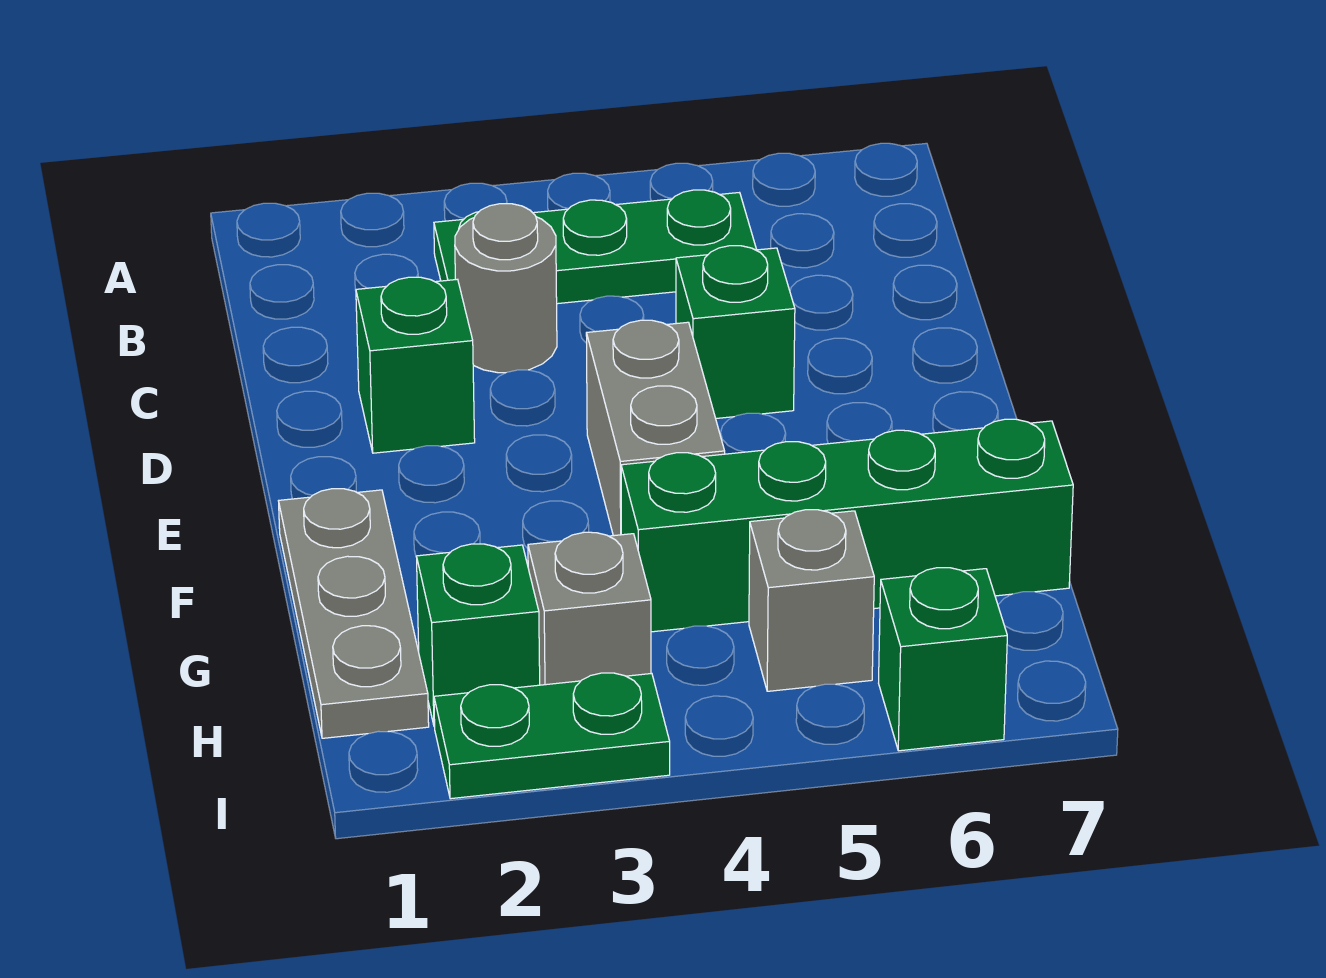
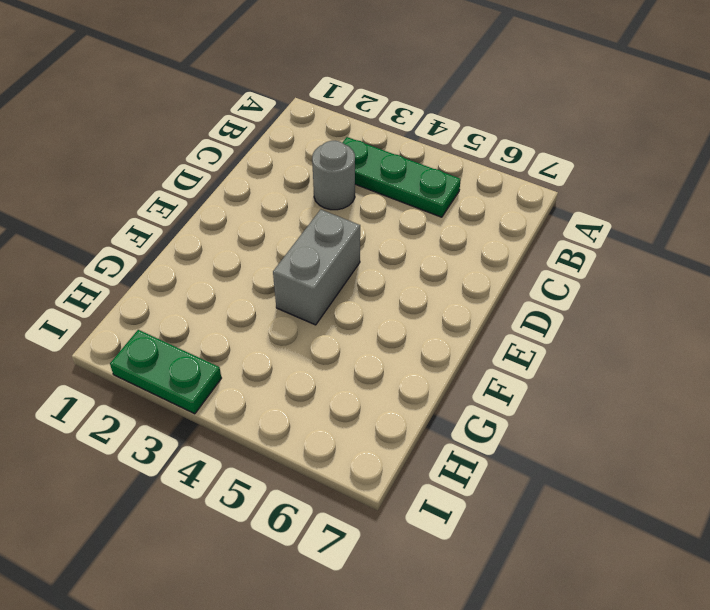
none -> green brick D2 level 1
none -> green brick D5 level 1
none -> grey plate F1:H1 level 1

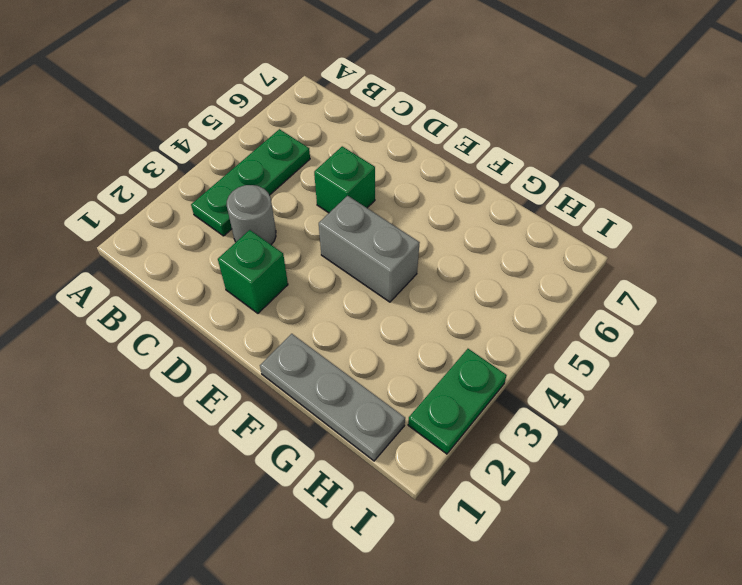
none -> green brick G4:G7 level 1
none -> green brick H2 level 1
none -> grey brick H3 level 1

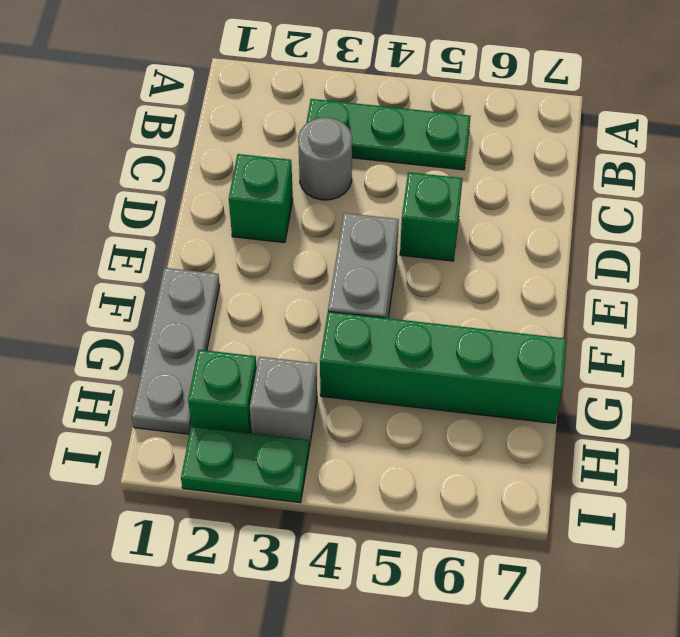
none -> grey brick H5 level 1
none -> green brick I6 level 1

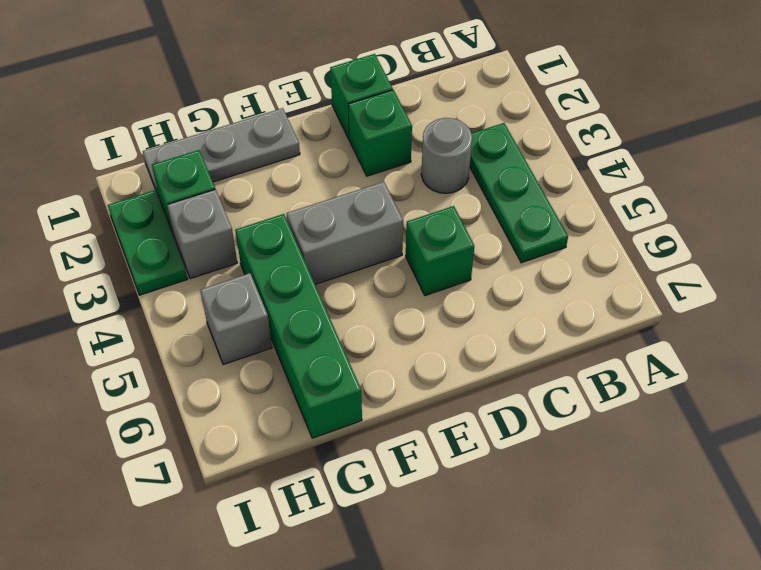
green brick D1 level 1 -> green brick I6 level 1

